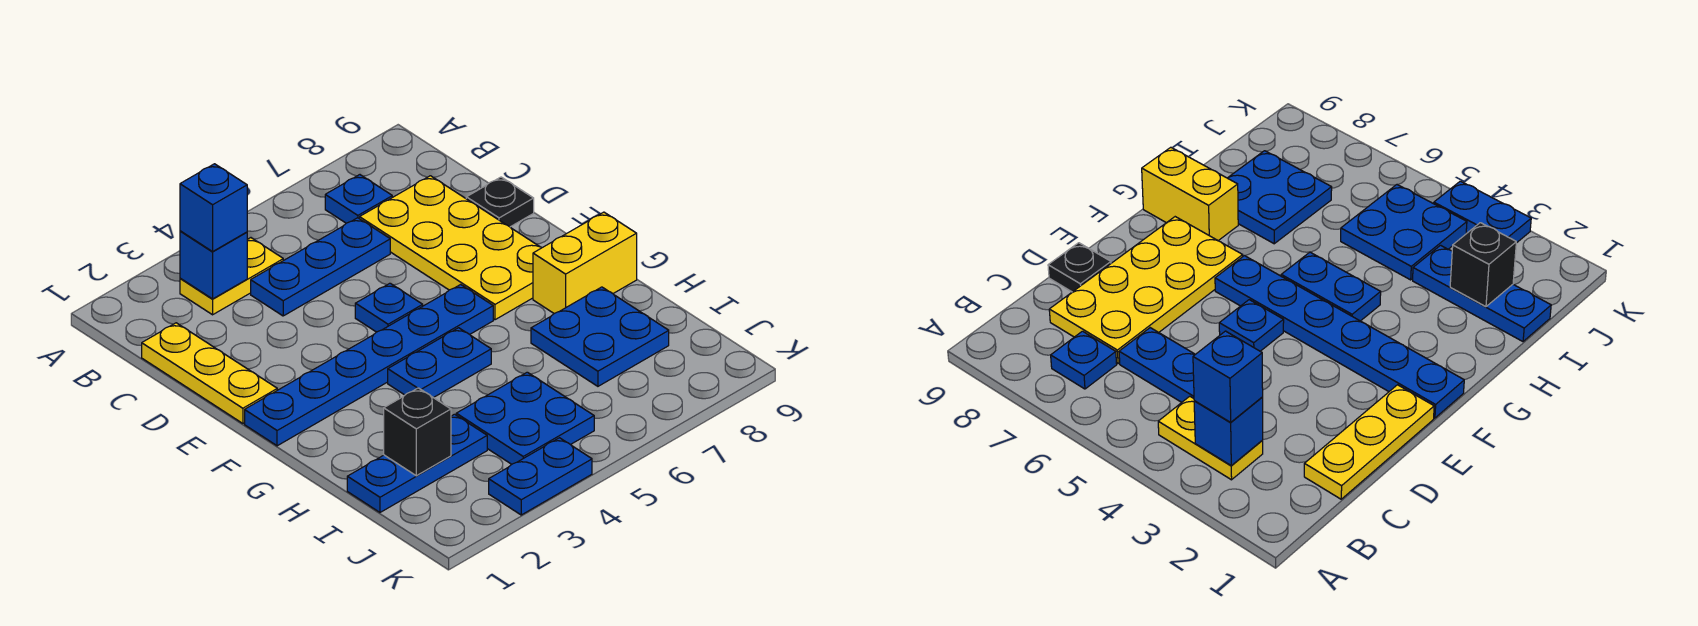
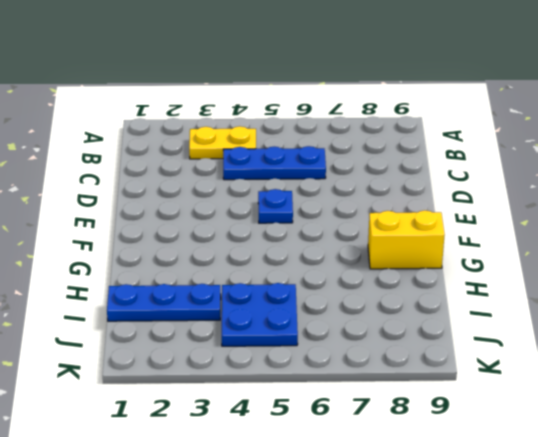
none -> blue plate B7 level 1
none -> yellow plate C1:E1 level 1
none -> yellow plate C7:F8 level 1

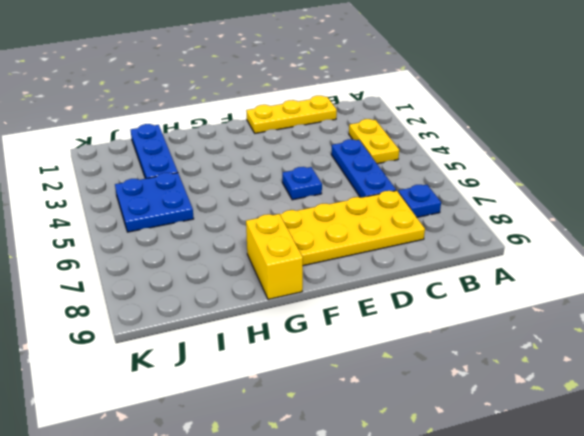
none -> black plate D9 level 1
none -> blue plate F1:F6 level 1
none -> blue plate G4:G5 level 1

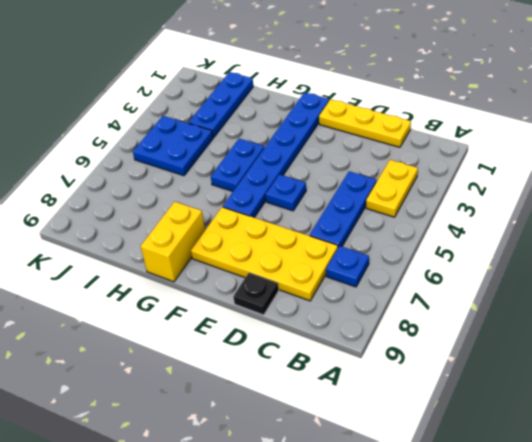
none -> blue plate H7:I8 level 1
none -> blue plate K3:K4 level 1
none -> blue brick B3 level 2

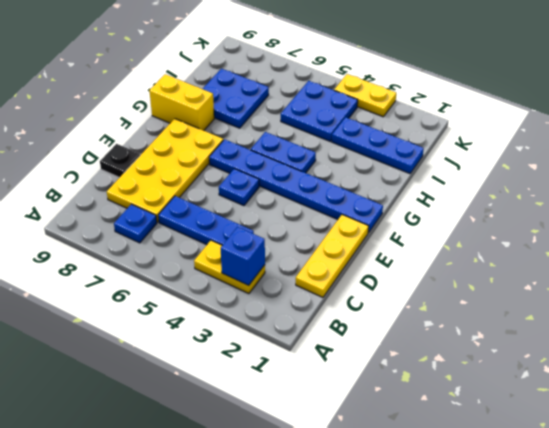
yellow plate K3:K4 level 1 -> blue plate K3:K4 level 1
none -> black brick I2 level 2
none -> blue brick B3 level 3

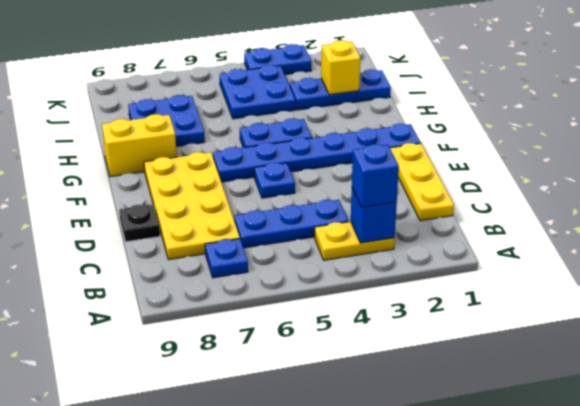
yellow brick I2 level 2 -> black brick I2 level 2

